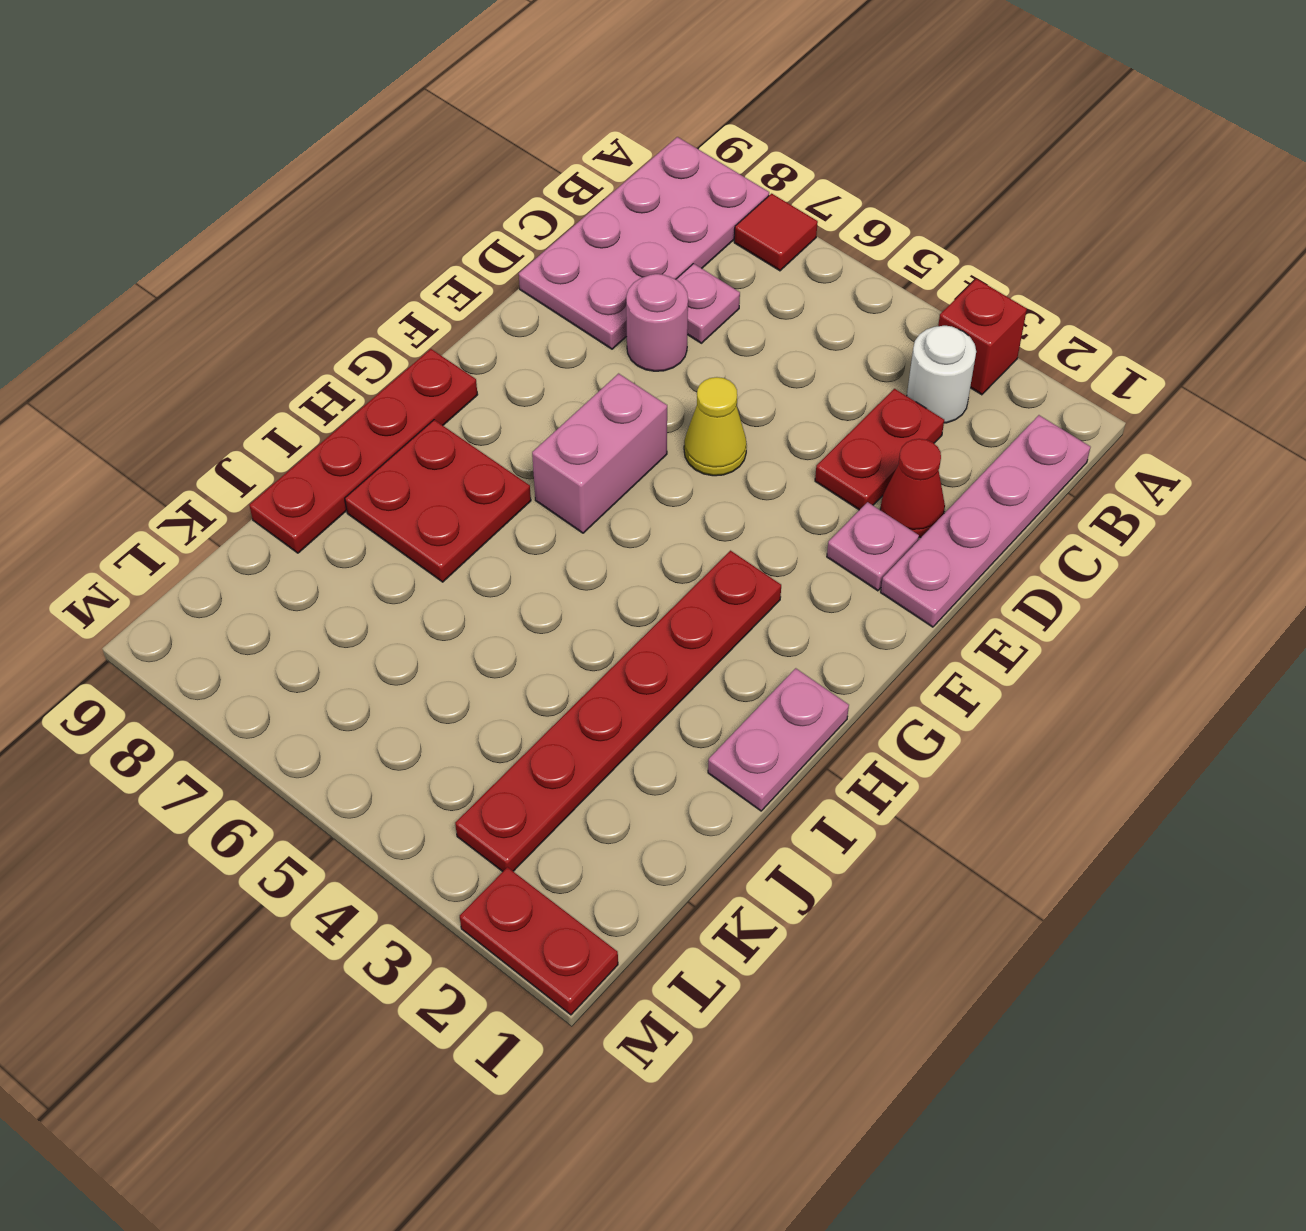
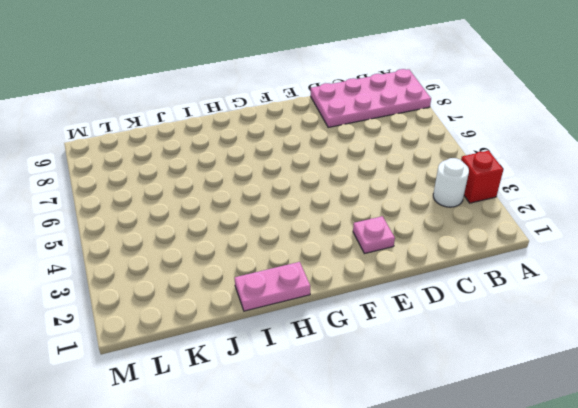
none -> red tile A7 level 1
none -> pink plate B1:E1 level 1
none -> red plate C3:D3 level 1

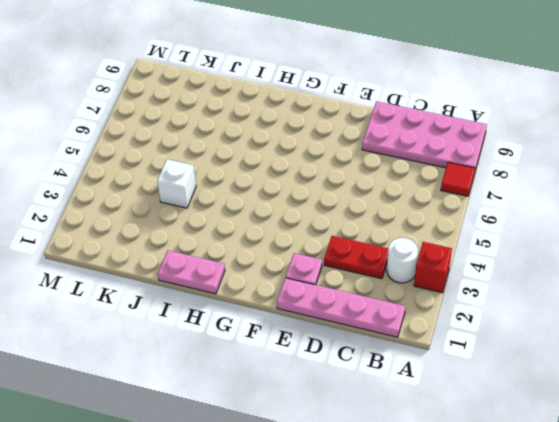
white brick J4 level 1 -> none
none -> pink plate C7 level 1
none -> red cone D2 level 1
none -> pink round brick D7 level 1

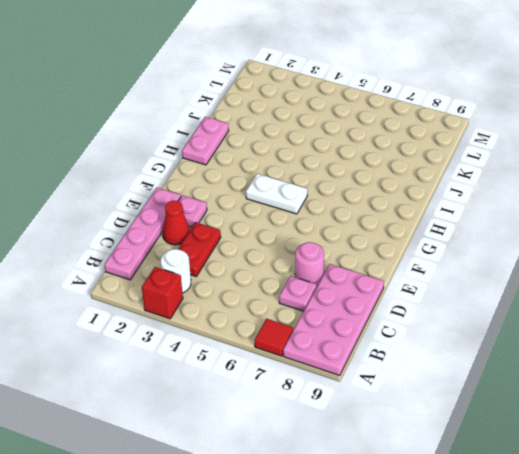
white plate G4:G5 level 1 -> none
none -> yellow cone E5 level 1
none -> pink brick F6:G6 level 1
none -> red plate G3:L3 level 1

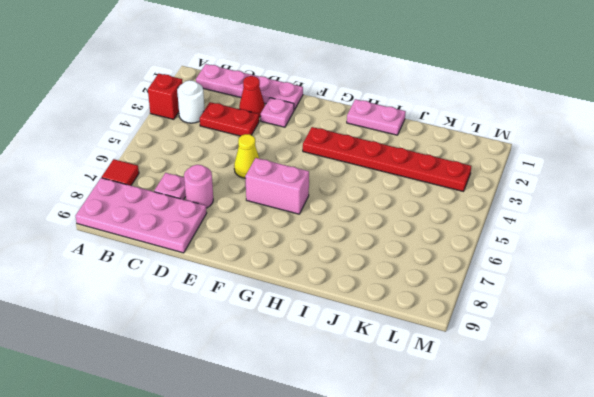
none -> red plate G9:J9 level 1
none -> red plate H7:I8 level 1
none -> red plate M1:M2 level 1

